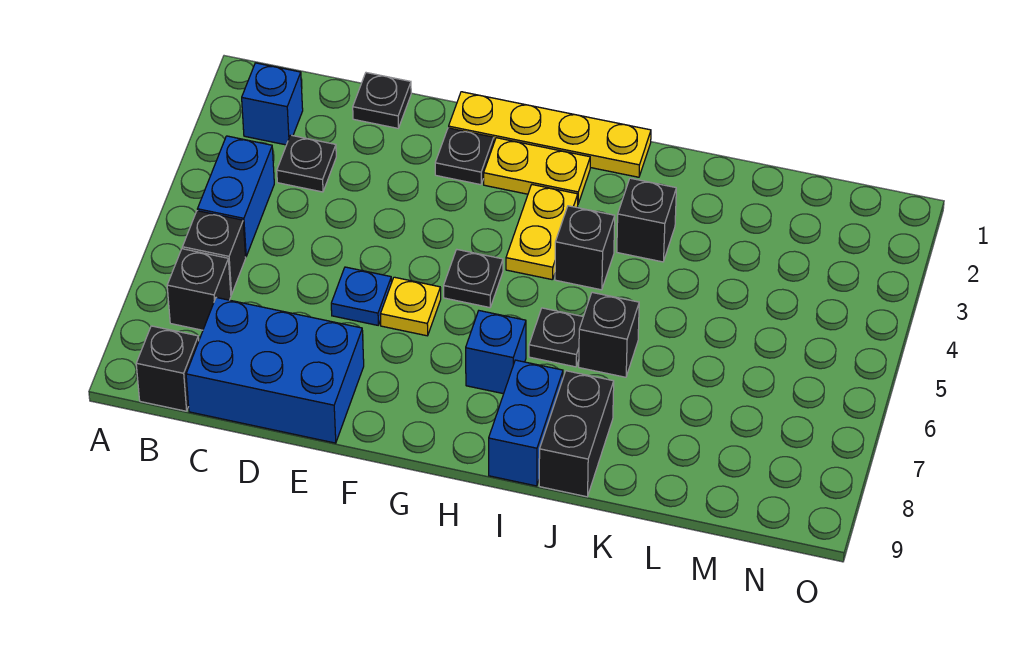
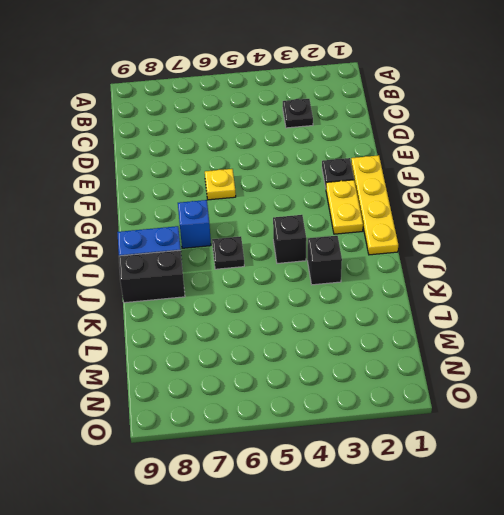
none -> blue brick B2 level 1
none -> blue brick B4:B5 level 1
none -> black brick B6 level 1

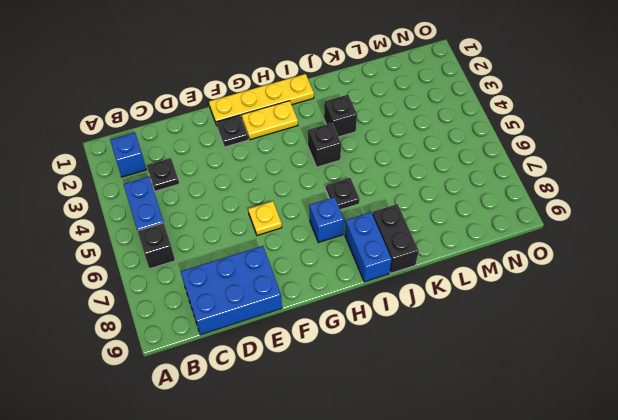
none -> black brick B7 level 1
none -> black brick B9 level 1
none -> black plate D1 level 1

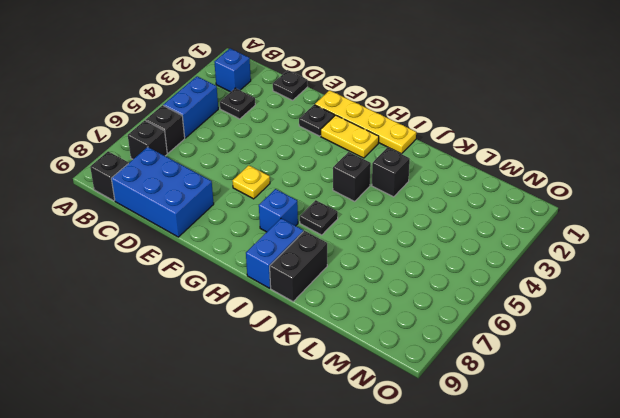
none -> blue plate E6 level 1
none -> black plate G5 level 1
none -> yellow plate H3:H4 level 1

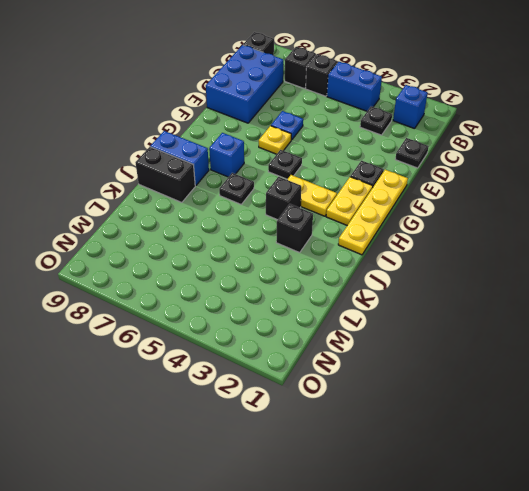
none -> black brick J6 level 1

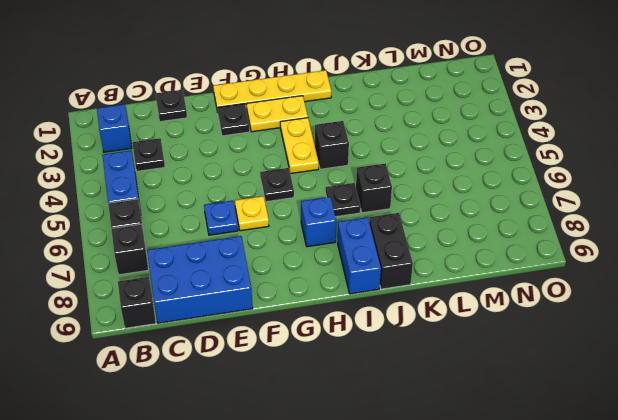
none -> black brick J3 level 1

